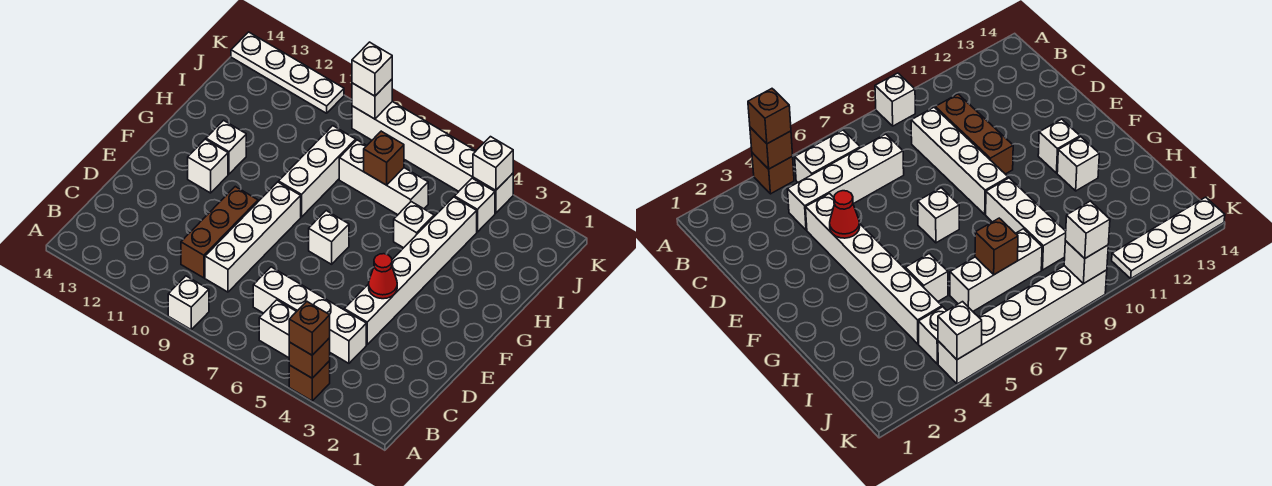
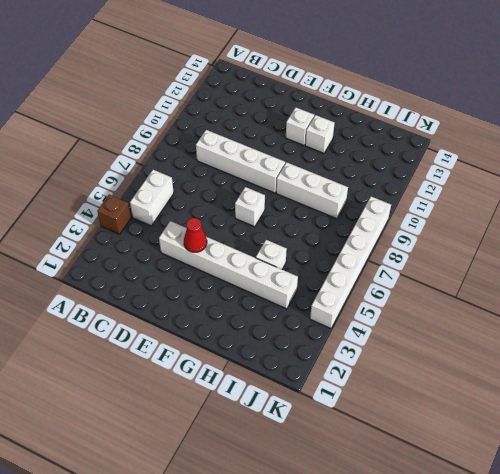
none -> white brick A9 level 1
none -> white brick C4:C7 level 1
none -> brown brick C10:E10 level 1

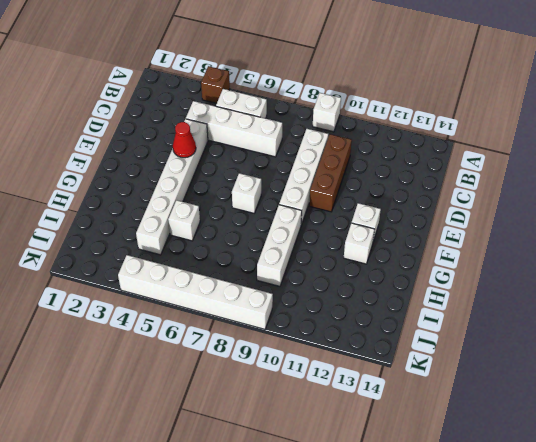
none -> white brick I6:I8 level 1
none -> white brick J4 level 1
none -> white plate K11:K14 level 1

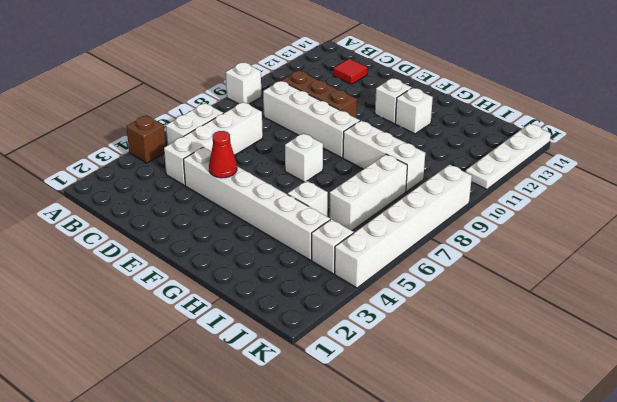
red tile C13 level 1 -> none
none -> brown brick A4 level 2
none -> brown brick I7 level 2
none -> white brick K4 level 2

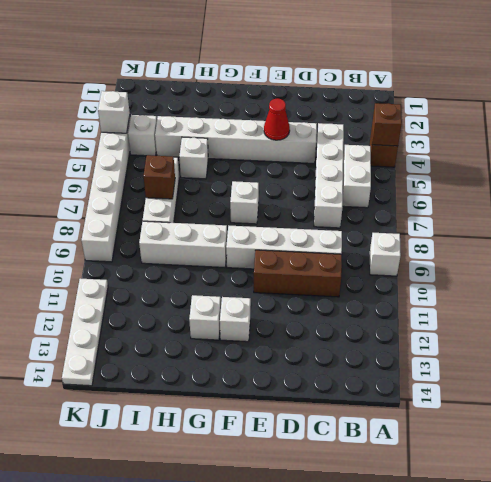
none -> white brick K9 level 2
none -> brown brick A4 level 3
none -> white brick K9 level 3

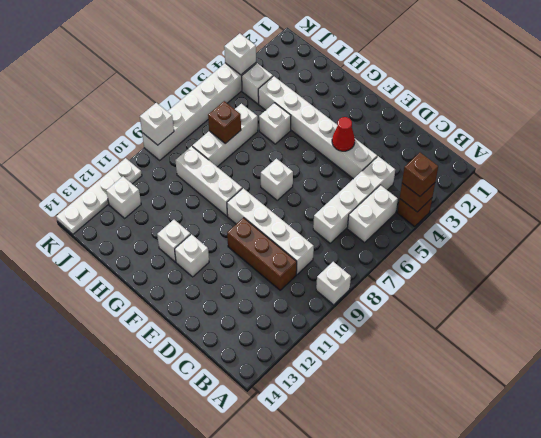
white brick J12 level 1 -> white brick K9 level 3

